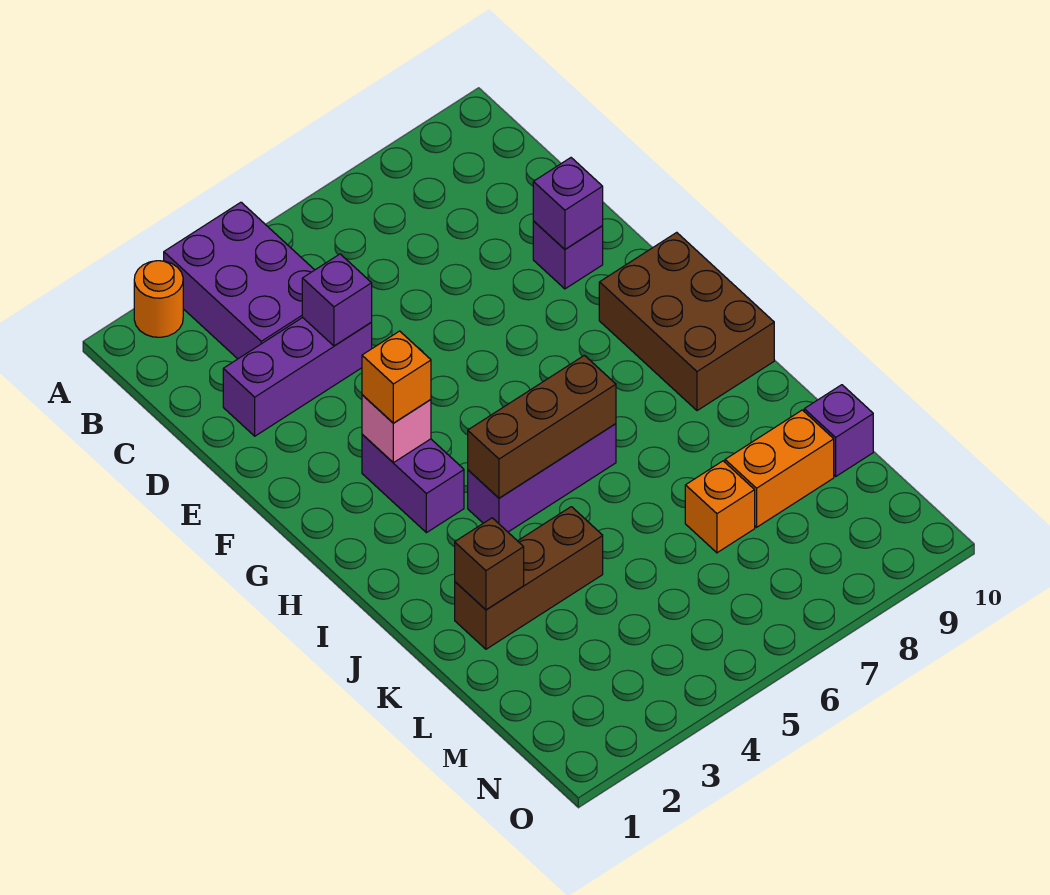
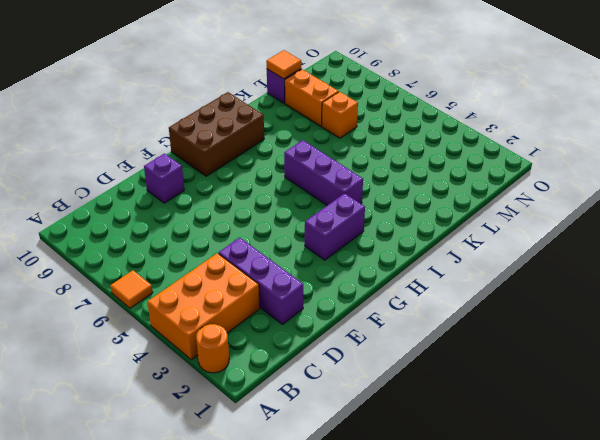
orange brick A3:C4 level 1 -> purple brick A3:C4 level 1
orange tile A6 level 1 -> none
orange tile L10 level 2 -> none
none -> brown brick K2:K4 level 1
none -> purple brick D4 level 2
none -> purple brick E9 level 2

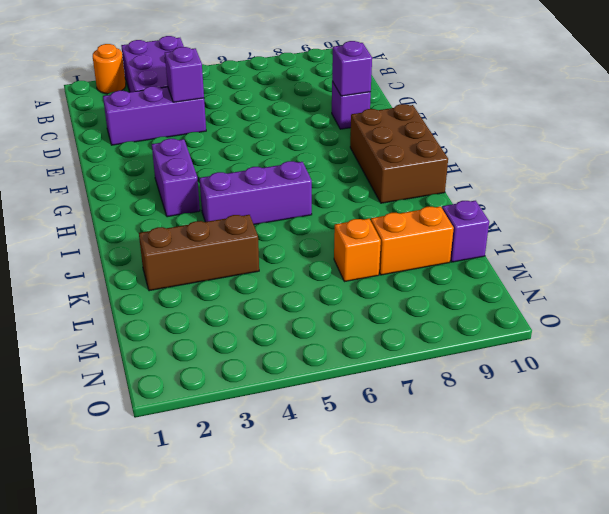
none -> pink brick G3 level 2
none -> brown brick I4:I6 level 2
none -> brown brick K2 level 2

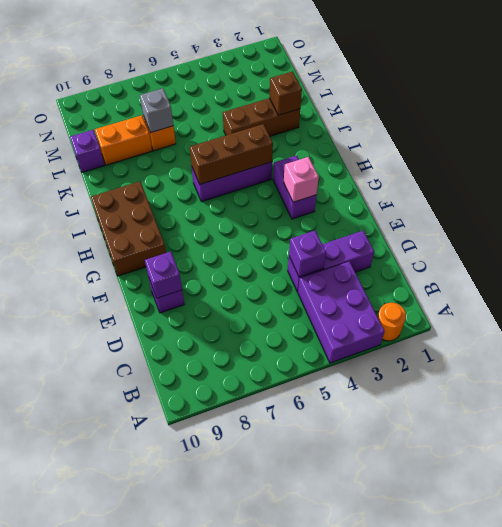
grey brick L7 level 2 -> none
none -> orange brick G3 level 3

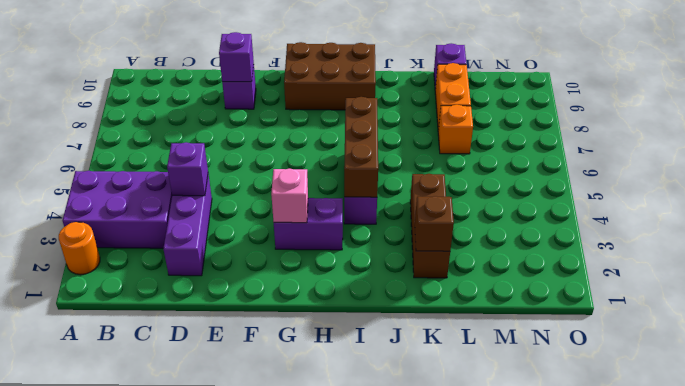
none -> orange brick G3 level 3

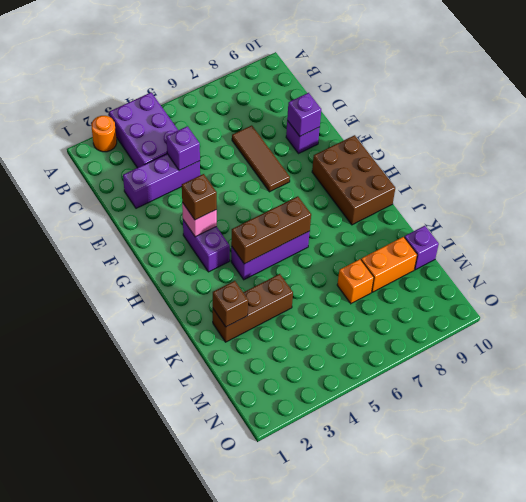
brown tile D7:F7 level 1 -> none
brown brick G3 level 3 -> orange brick G3 level 3

